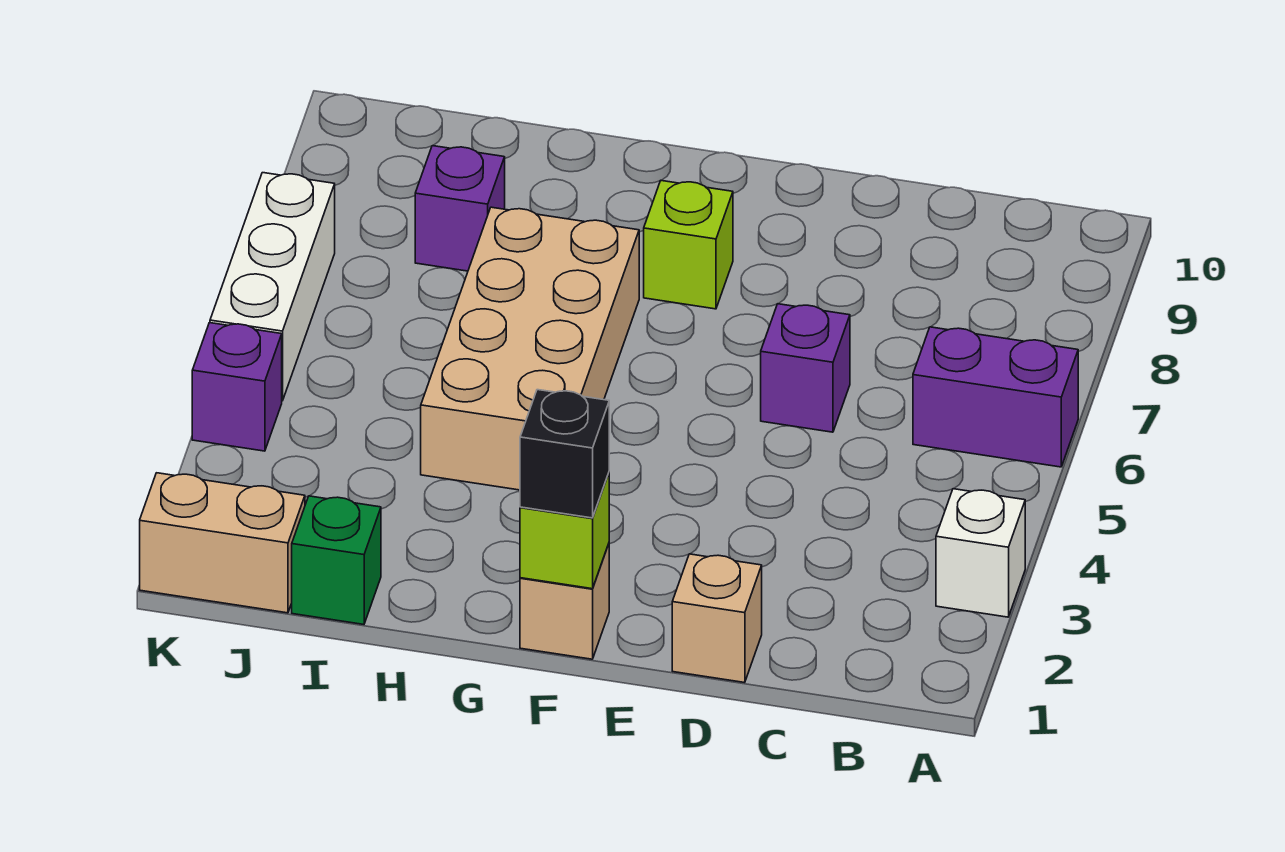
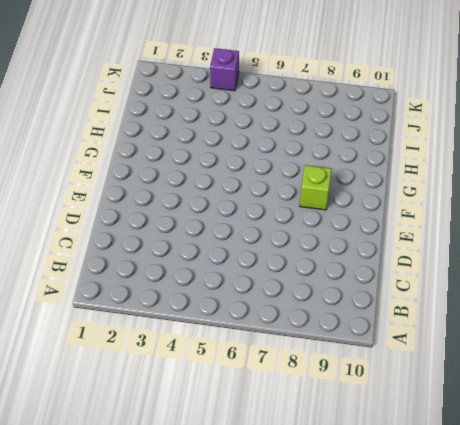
none -> white brick A3 level 1
none -> purple brick A6:B6 level 1
none -> tan brick D1 level 1

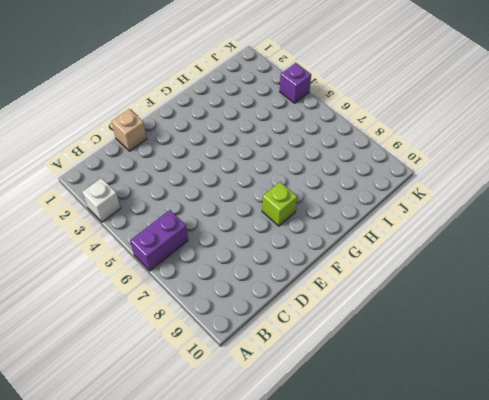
none -> purple brick D6 level 1
none -> tan brick F1 level 1
none -> tan brick G4:H7 level 1

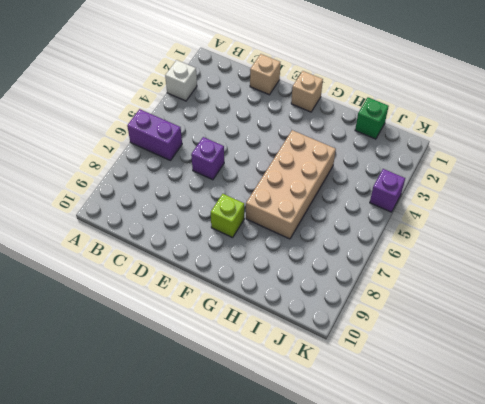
none -> purple brick I8 level 1
none -> tan brick J1:K1 level 1
none -> white brick K5:K7 level 1

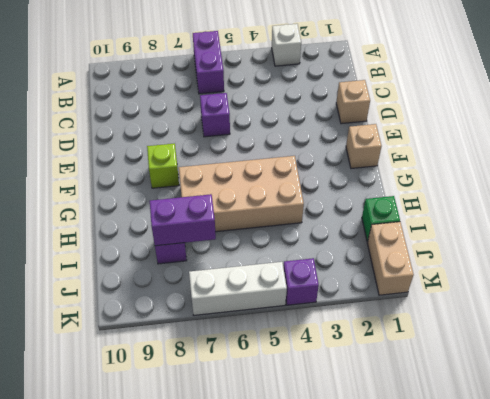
purple brick I7:I8 level 2 -> none
none -> lime brick F1 level 2
none -> black brick F1 level 3

